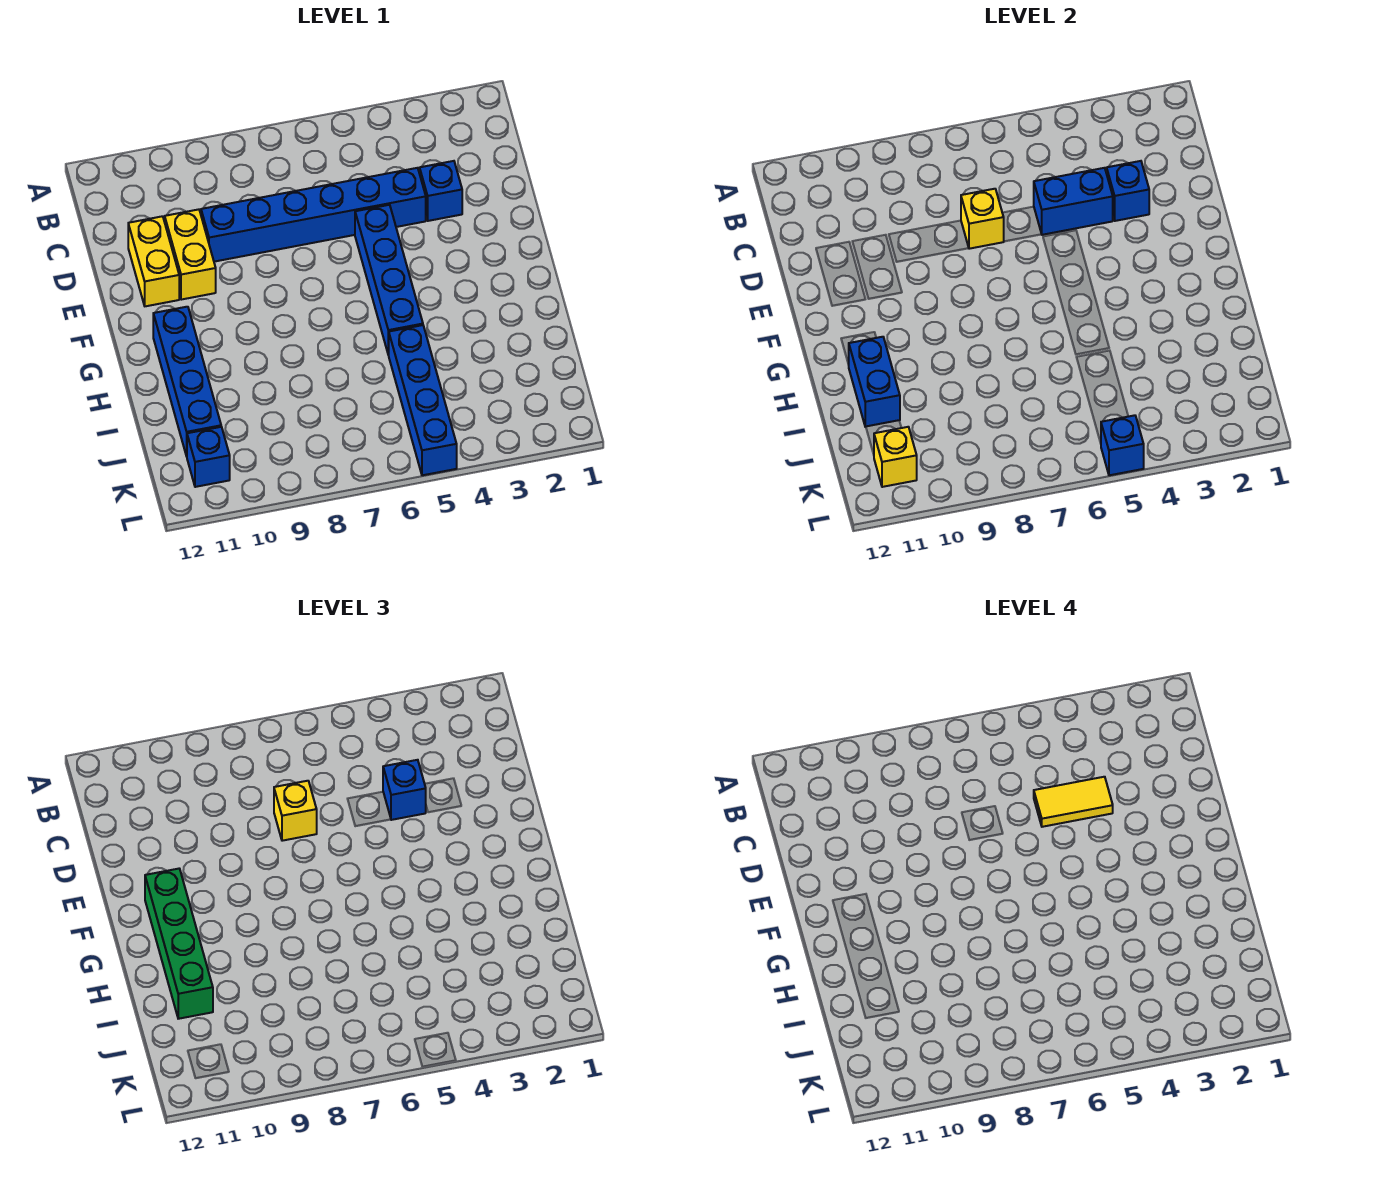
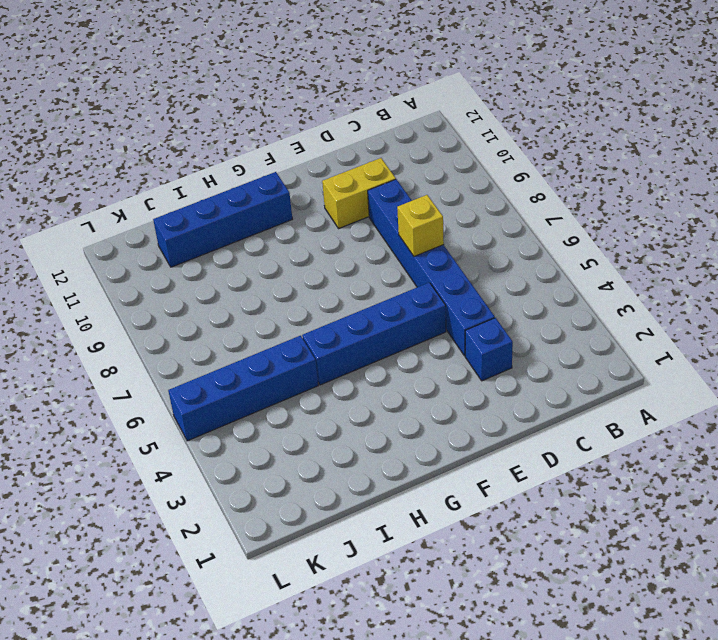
none -> yellow brick D11:E11 level 1
none -> blue brick K11 level 1
none -> blue brick D3 level 2

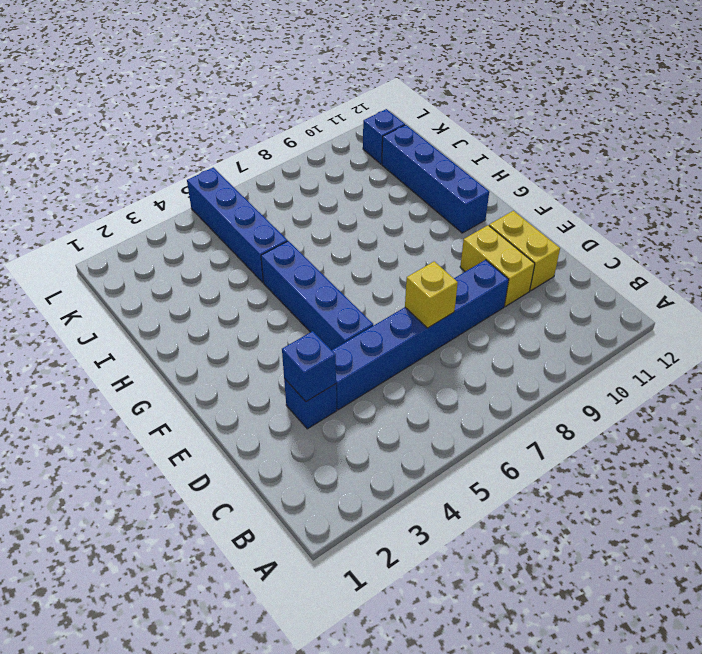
none -> blue brick D4:D5 level 2
none -> blue brick H11:I11 level 2
none -> yellow brick K11 level 2

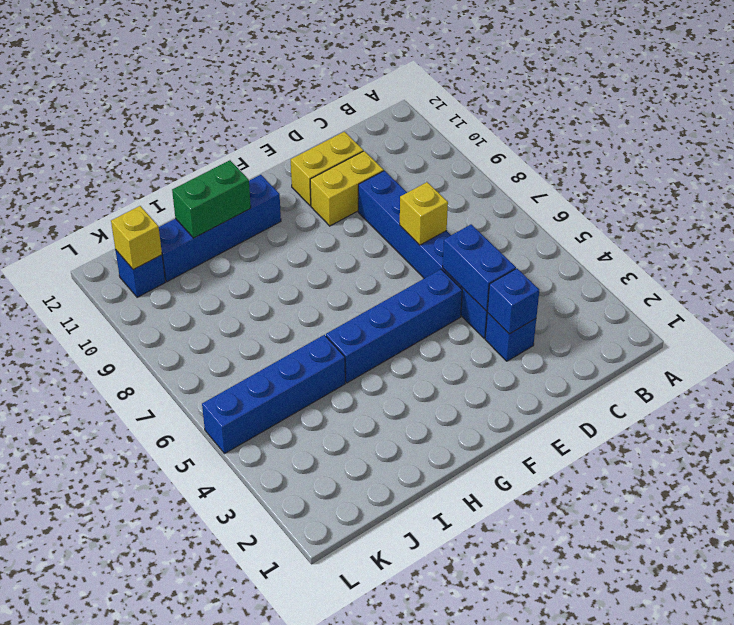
green brick H11:I11 level 2 -> blue brick H11:I11 level 2
none -> blue brick L5 level 2
none -> blue brick D4 level 3
none -> yellow brick D7 level 3

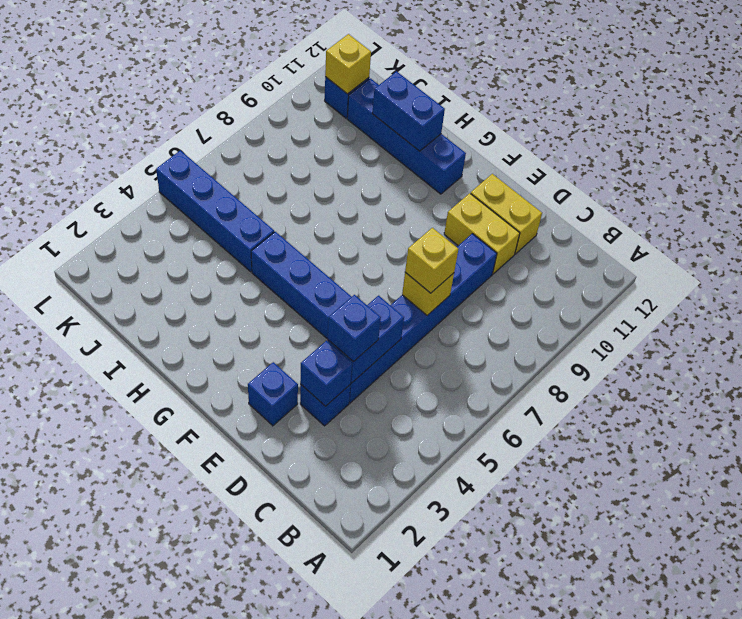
blue brick E2 level 1 -> blue brick L5 level 2
none -> green brick F11:I11 level 3
none -> yellow tile D4:D5 level 4

